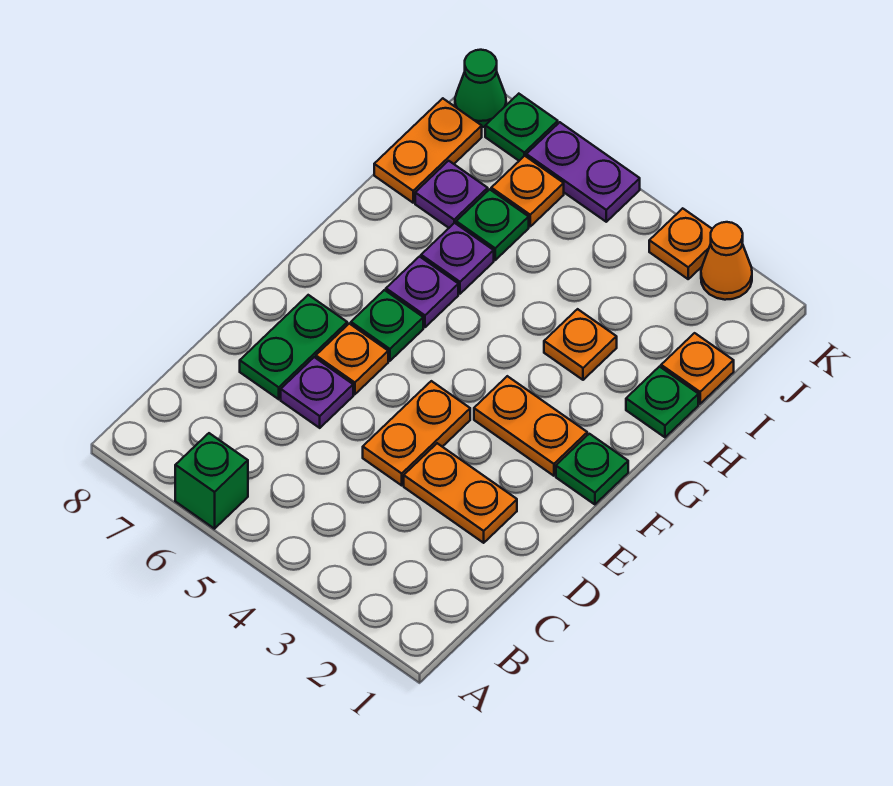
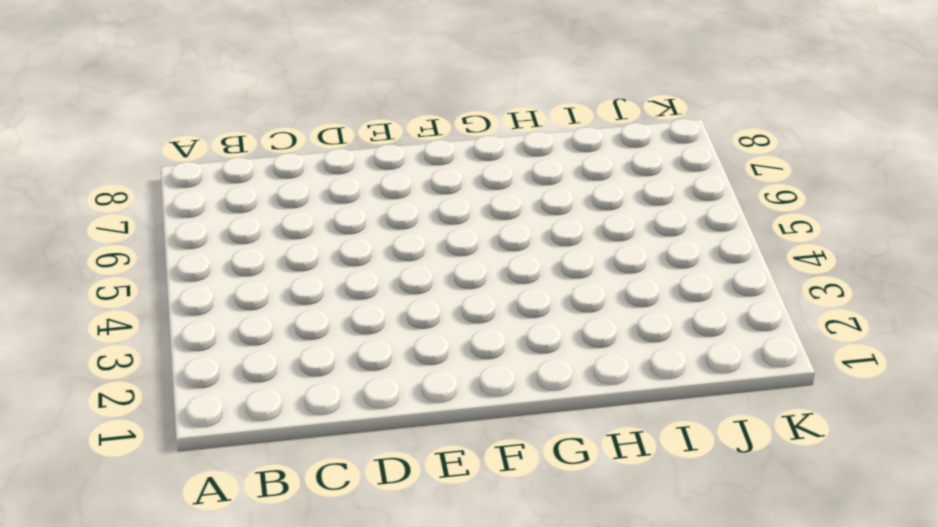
none -> green brick A6 level 1
none -> orange plate D2:D3 level 1
none -> orange plate D4:E4 level 1

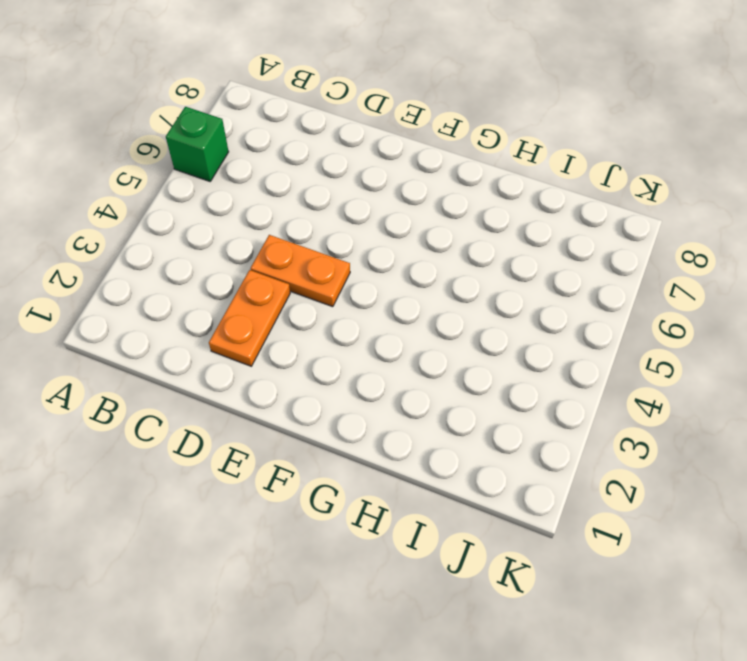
none -> purple plate D6 level 1
none -> green plate D7:E7 level 1
none -> orange plate E6 level 1

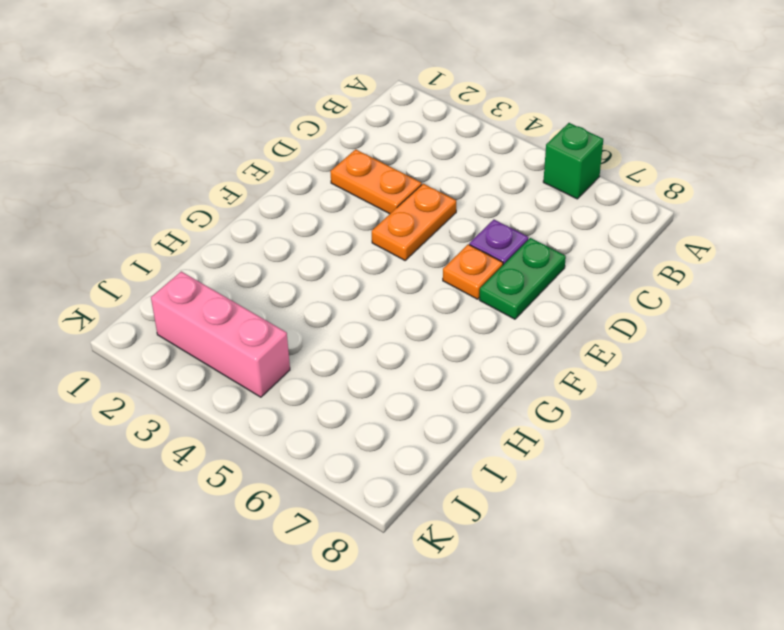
pink brick J2:J4 level 1 -> none
none -> green plate F1 level 1
none -> orange plate F2:F3 level 1
none -> green plate F6 level 1

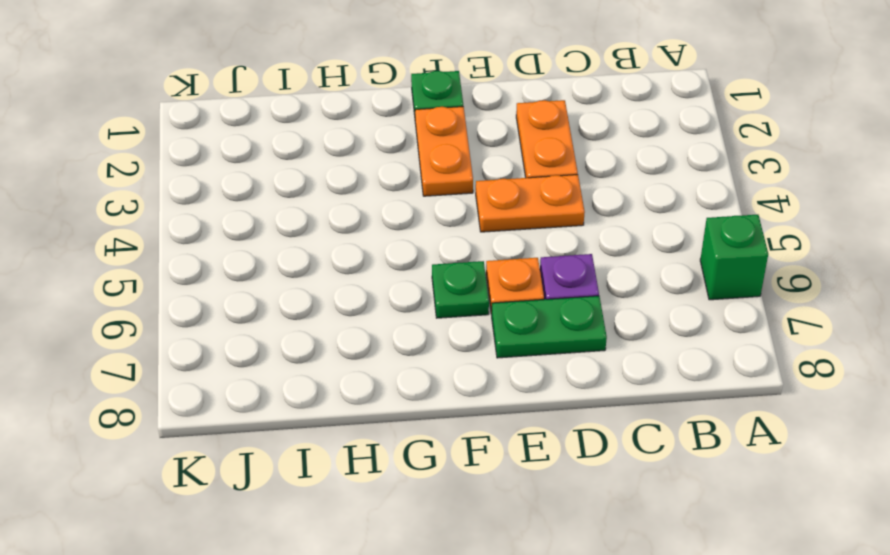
none -> purple plate G6 level 1
none -> green plate H1 level 1
none -> orange plate H3 level 1

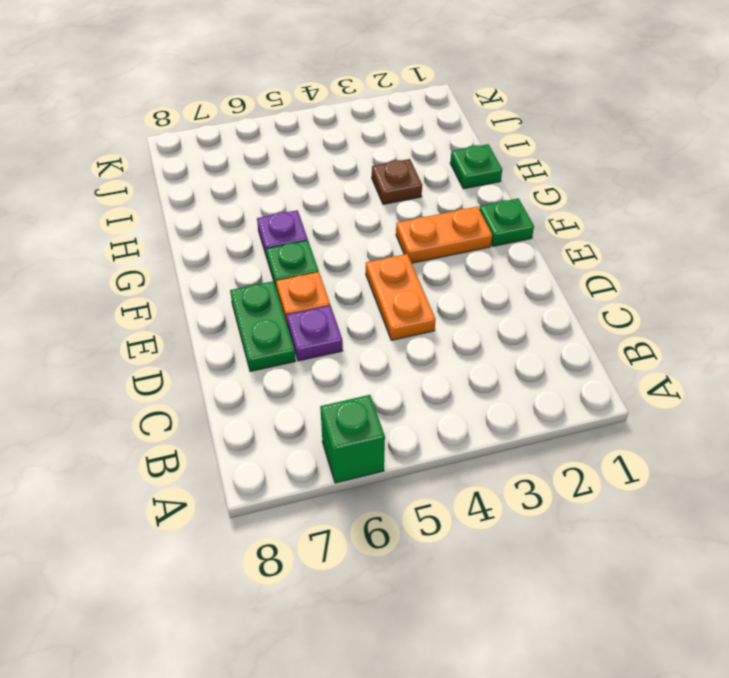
brown plate H3 level 1 -> orange plate H3 level 1
none -> orange plate D2:D3 level 1
none -> purple plate H6 level 1
none -> orange plate I1 level 1

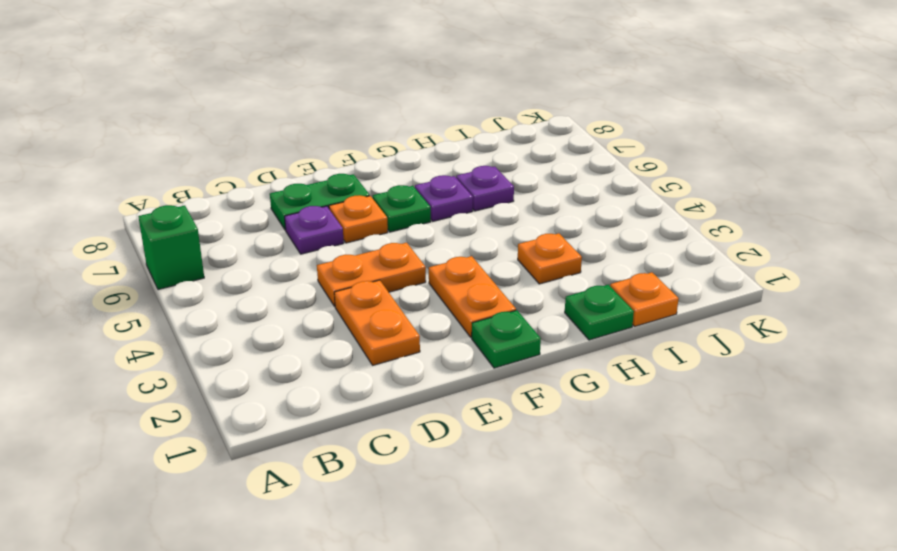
none -> green plate I6 level 1
none -> purple plate I7 level 1
none -> orange plate I8:J8 level 1

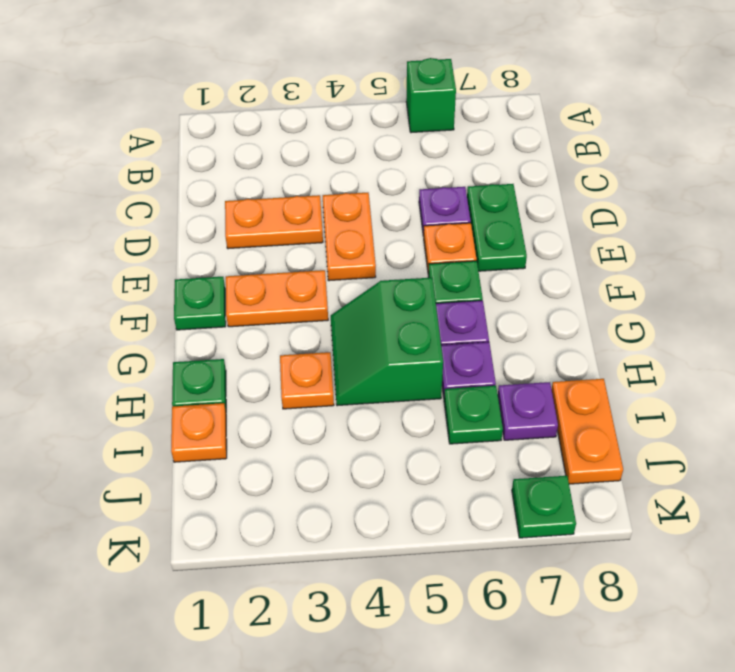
green slope G4:H5 level 1 top 5 -> none
none -> orange plate J6 level 1
none -> orange cone K2 level 1
none -> orange plate K3 level 1

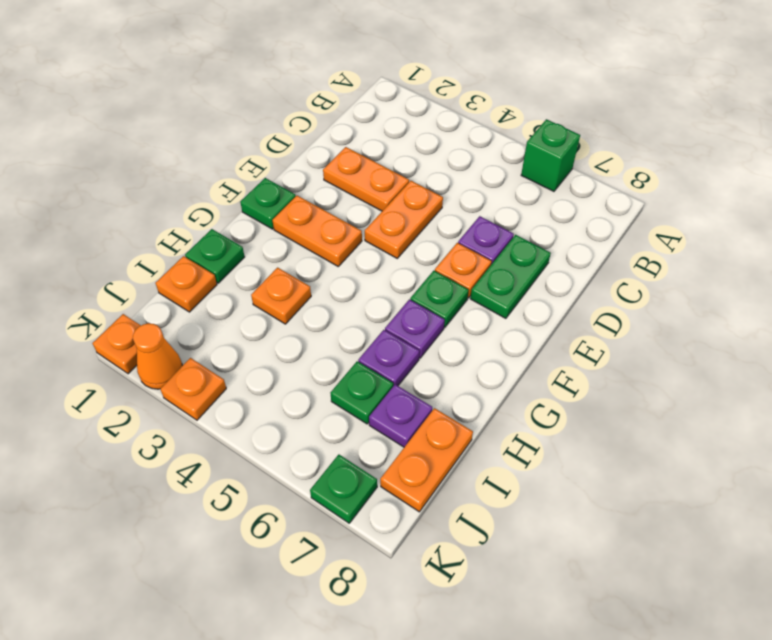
orange plate K1 level 1 -> orange plate J6 level 1
none -> purple plate K5:K6 level 1
none -> green cone K8 level 1

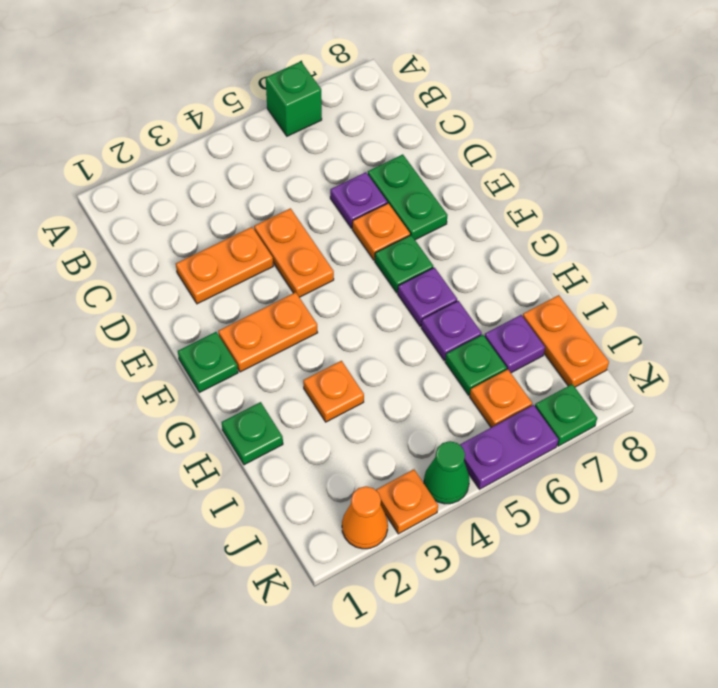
green cone K4 level 1 -> green cone K8 level 1
none -> orange plate I1 level 1

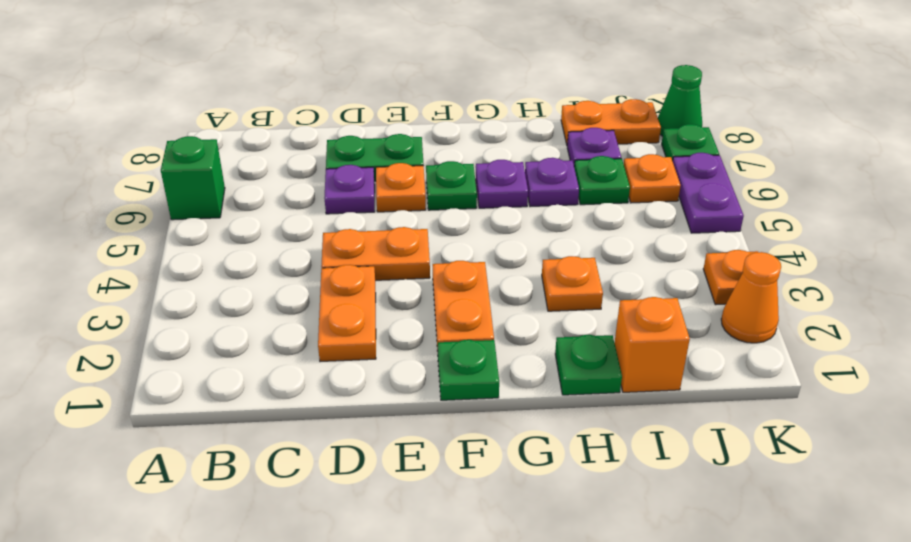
orange brick I1 level 1 -> orange plate I1 level 1

